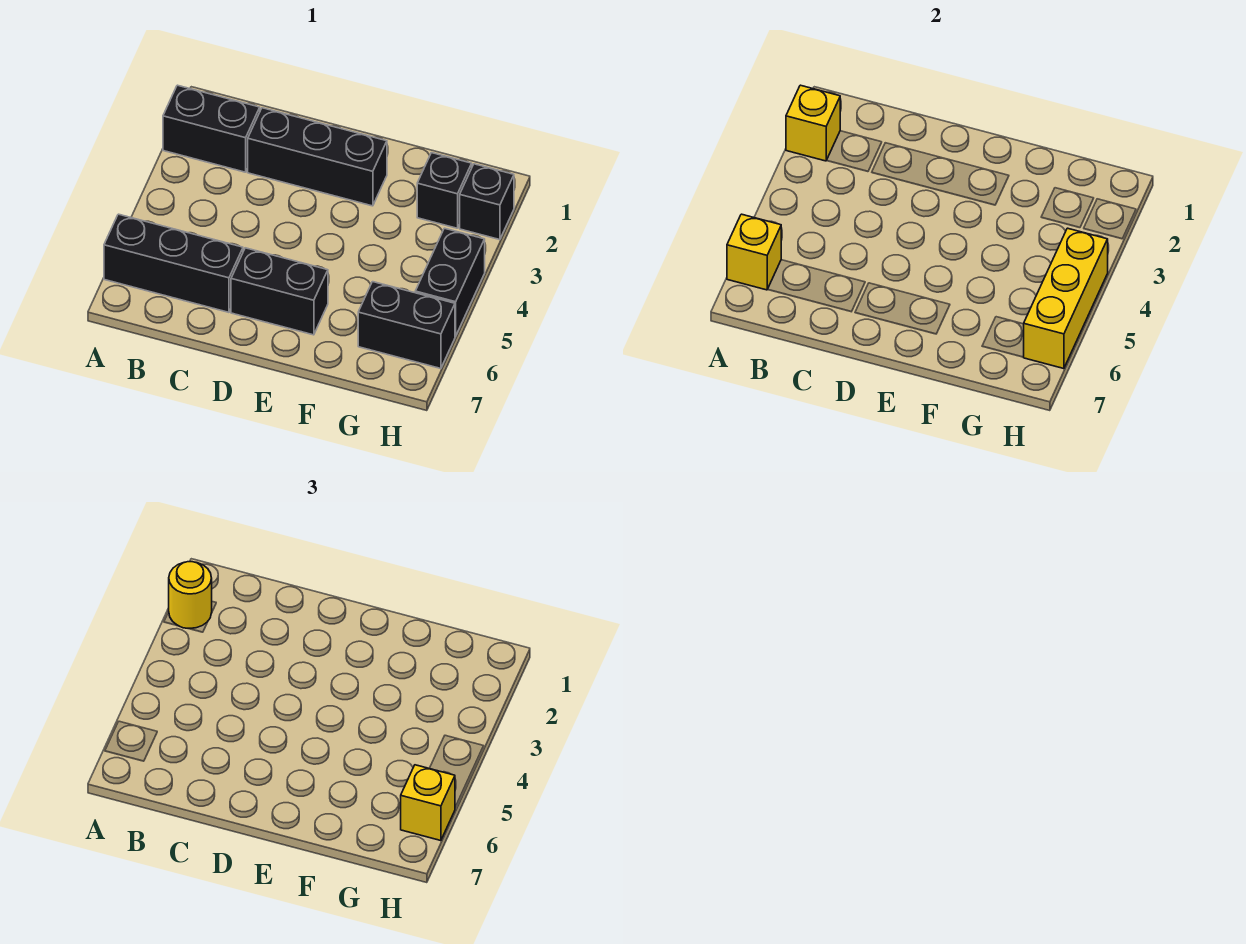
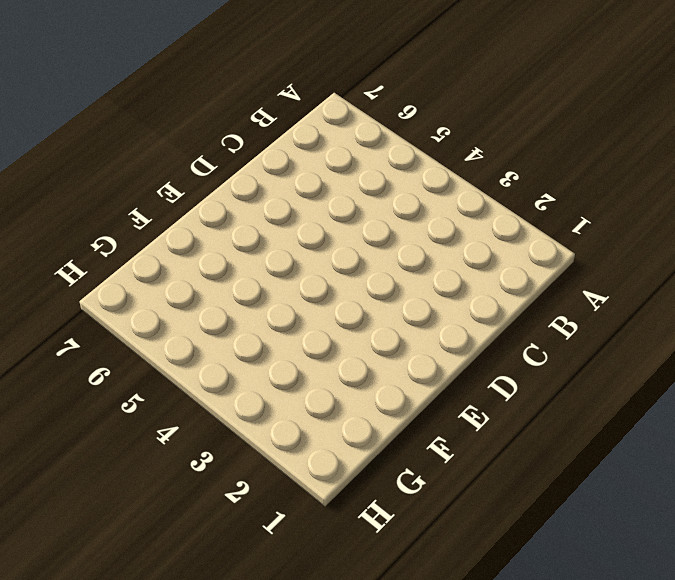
none -> black brick A2:B2 level 1
none -> black brick A6:C6 level 1
none -> black brick C2:E2 level 1

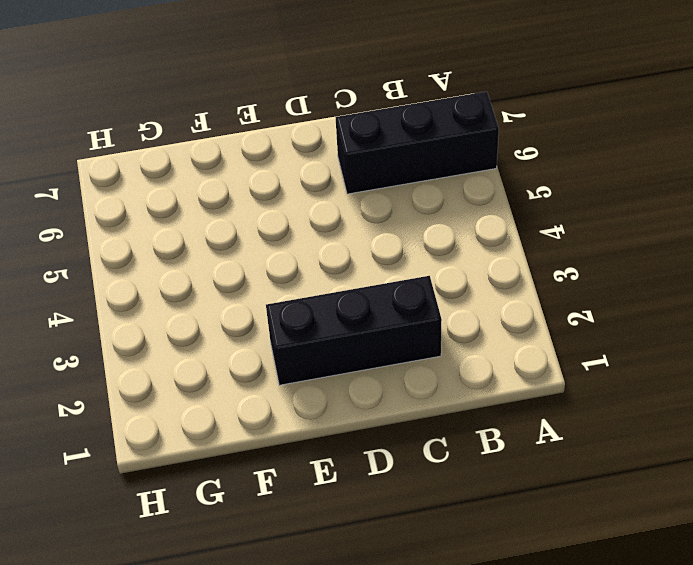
none -> black brick A2:B2 level 1
none -> black brick D6:E6 level 1
none -> black brick G2 level 1

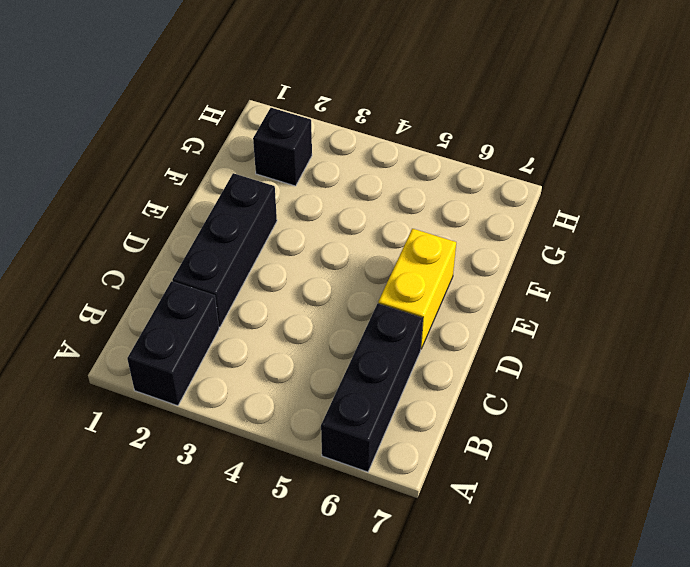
yellow brick D6:E6 level 1 -> black brick D6:E6 level 1
none -> black brick G6:H6 level 1
none -> black brick H2 level 1
none -> black brick H4:H5 level 1

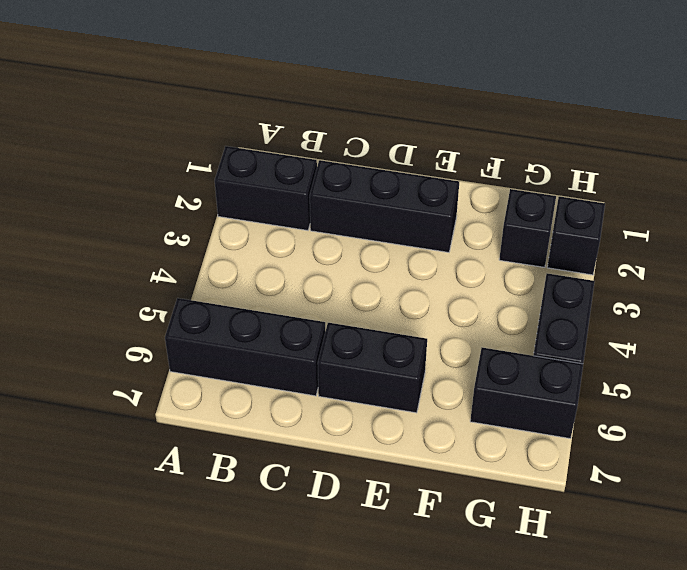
none -> yellow brick A2 level 2
none -> yellow brick A6 level 2
none -> yellow brick H4:H6 level 2

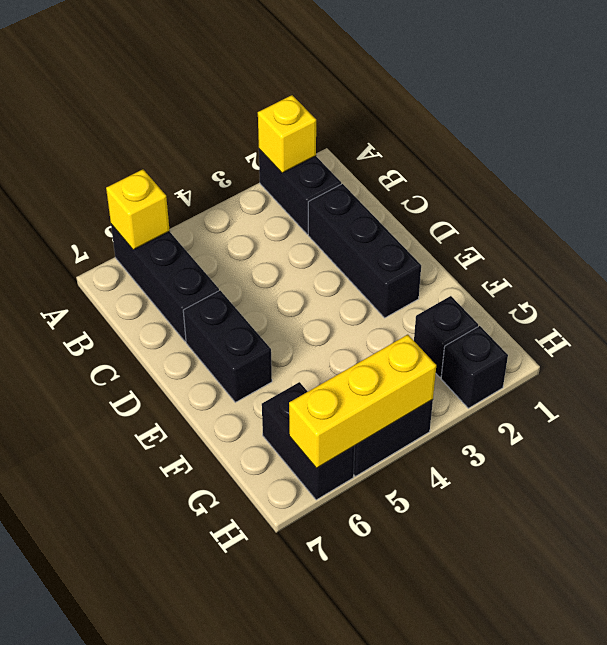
none -> yellow round brick A2 level 3
none -> yellow brick H6 level 3

